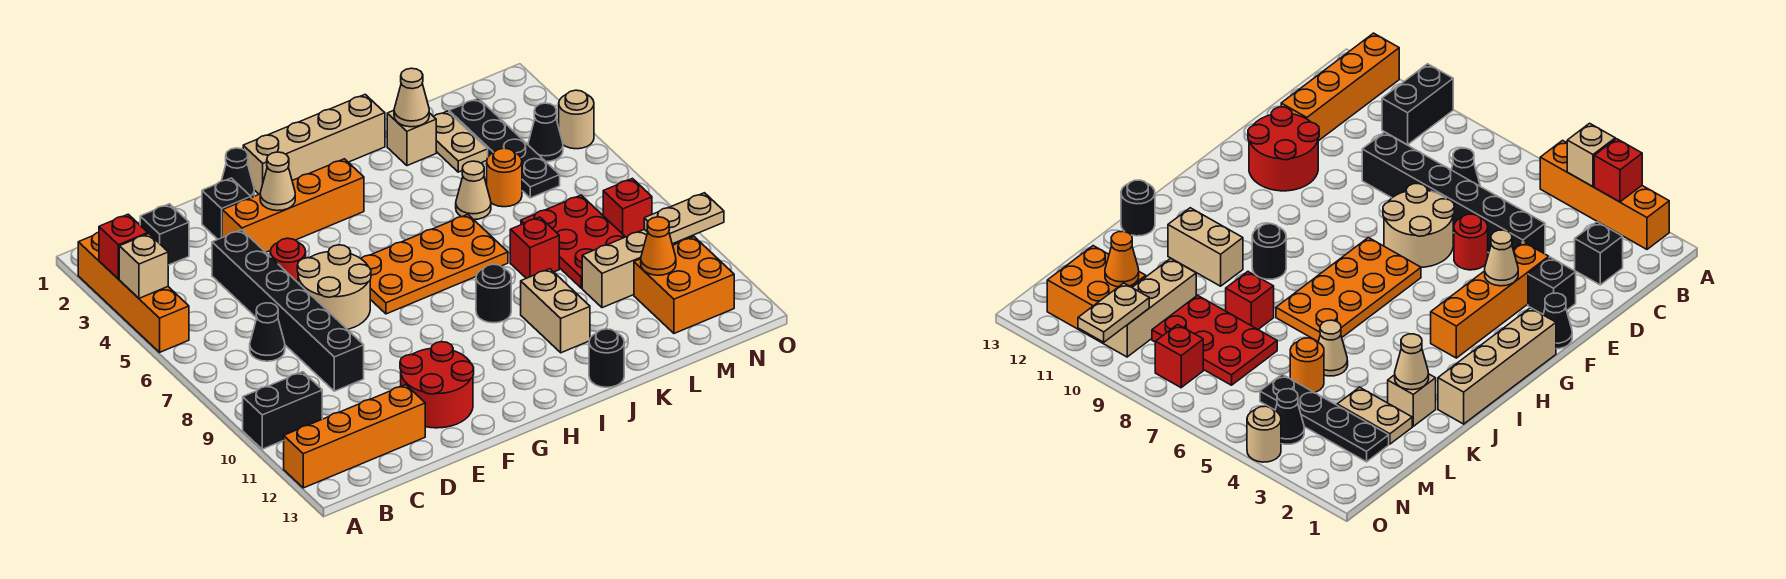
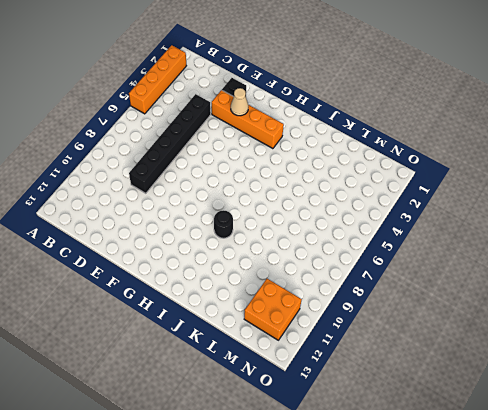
none -> black brick A10:B10 level 1
none -> orange brick A12:D12 level 1
none -> black brick C2 level 1
none -> black cone C7 level 1

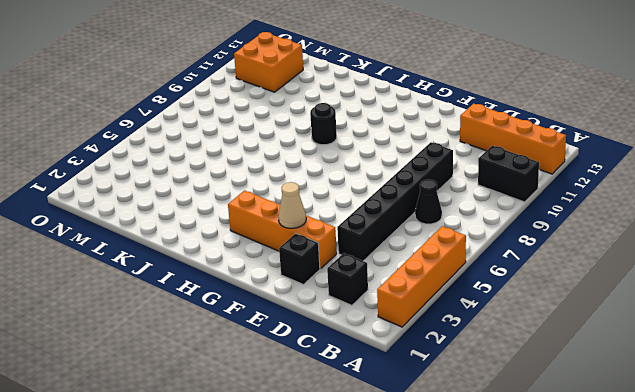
none -> red round brick E5 level 1
none -> tan round brick E6:F7 level 1
none -> red round brick E11:F12 level 1
none -> black cone F1 level 1

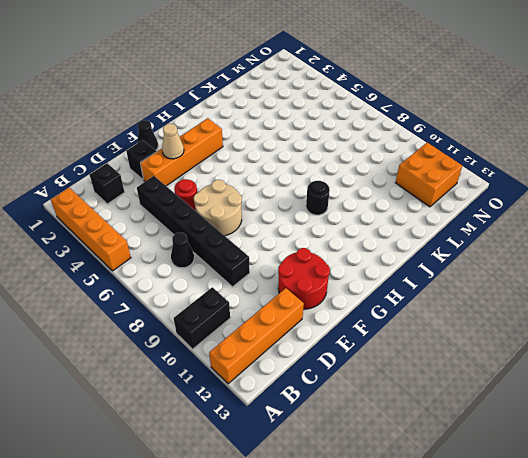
none -> tan brick G1:J1 level 1
none -> orange plate G6:J7 level 1
none -> tan brick J10:J11 level 1
none -> black round brick J13 level 1

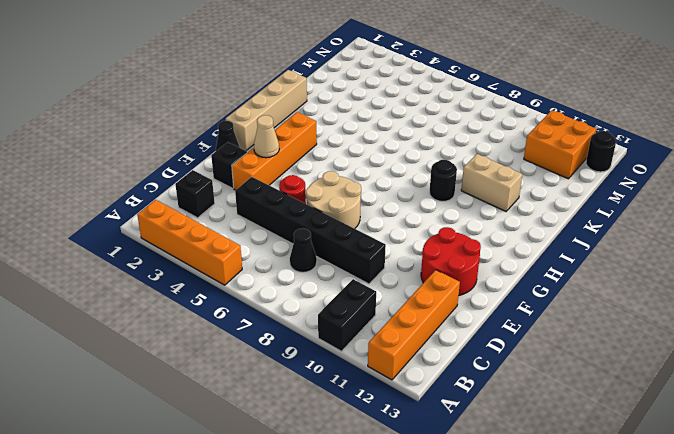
black round brick N13 level 1 -> black round brick J13 level 1
none -> orange plate G6:J7 level 1
none -> tan brick K2 level 1
none -> tan cone K5 level 1
none -> red brick K8 level 1

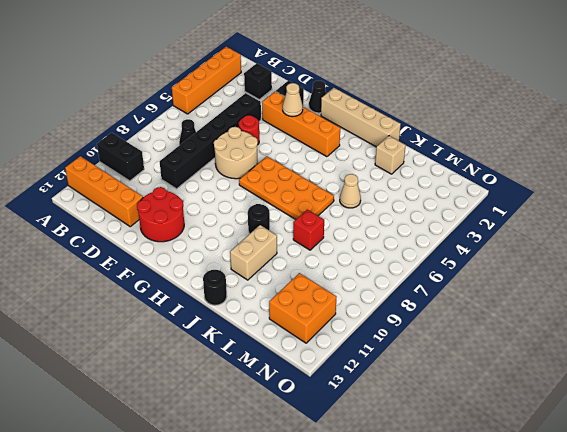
none -> tan plate L2:L3 level 1
none -> orange round brick L5 level 1
none -> red plate L7:M9 level 1
none -> tan brick L10:N10 level 1

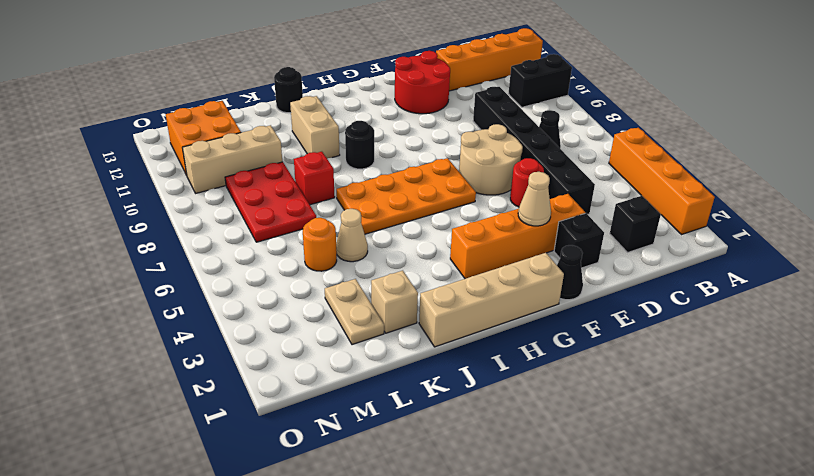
none -> black plate M2:M5 level 1
none -> black cone N4 level 1
none -> red brick N8 level 1
none -> tan round brick O4 level 1

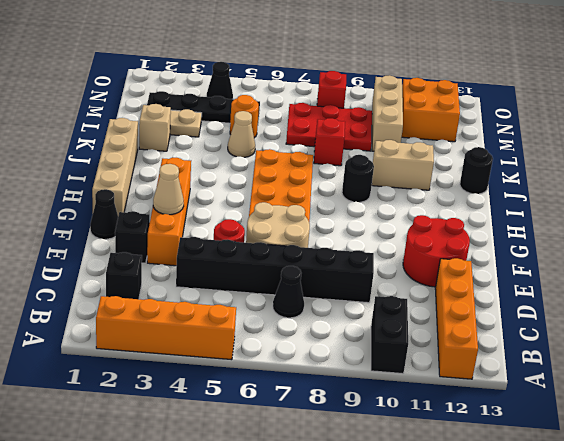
none -> tan round brick O4 level 1
none -> red brick A3 level 2
none -> tan brick A4 level 2
none -> tan cone K2 level 2

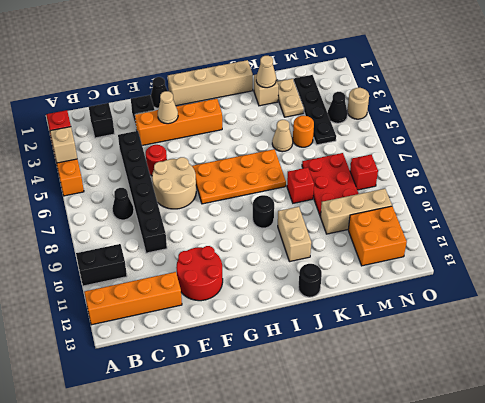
none -> orange cone M11 level 2
none -> tan plate N10:O10 level 2

